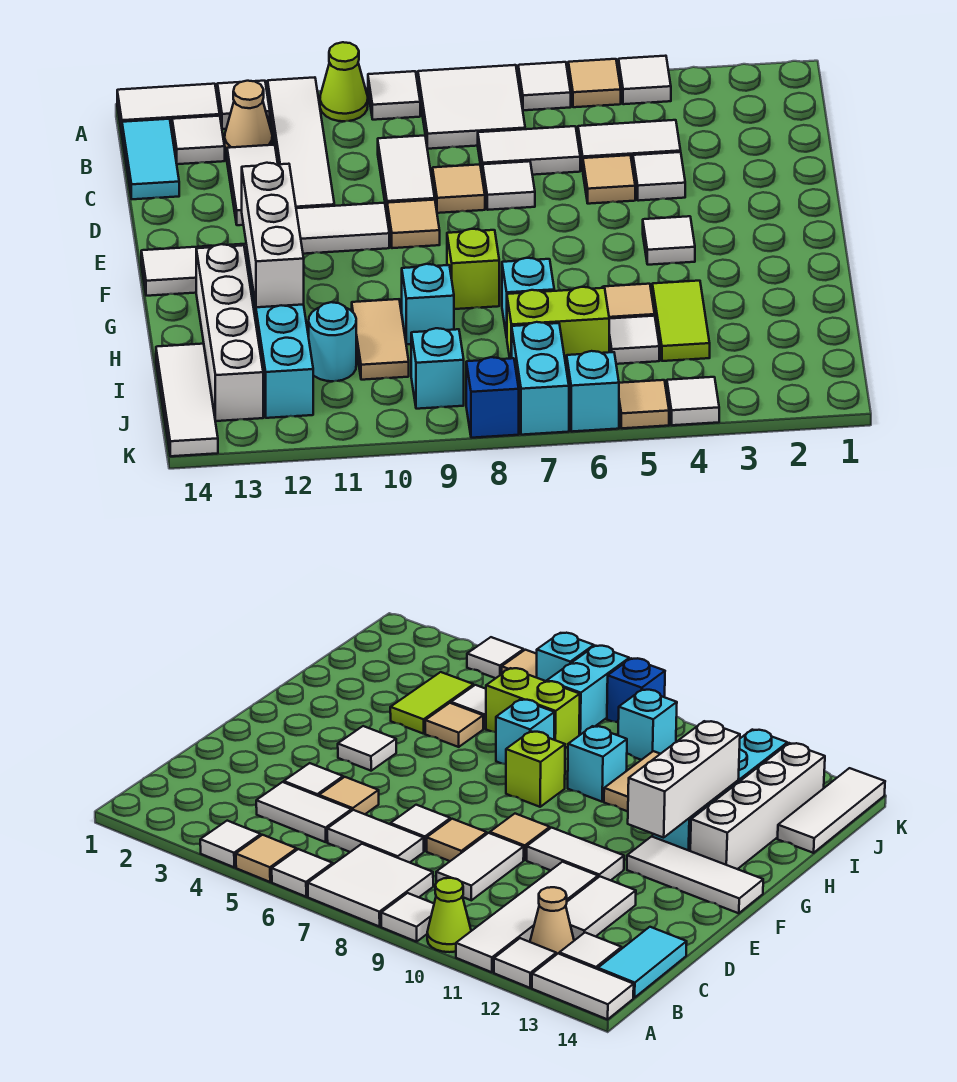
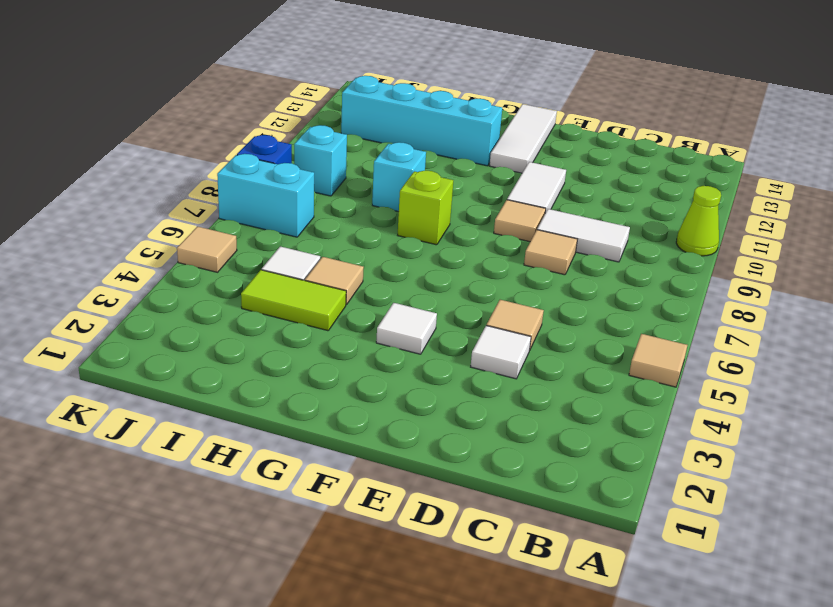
none -> white tile A4 level 1
none -> white tile A6 level 1
none -> white tile A7:B8 level 1
none -> white tile A9 level 1

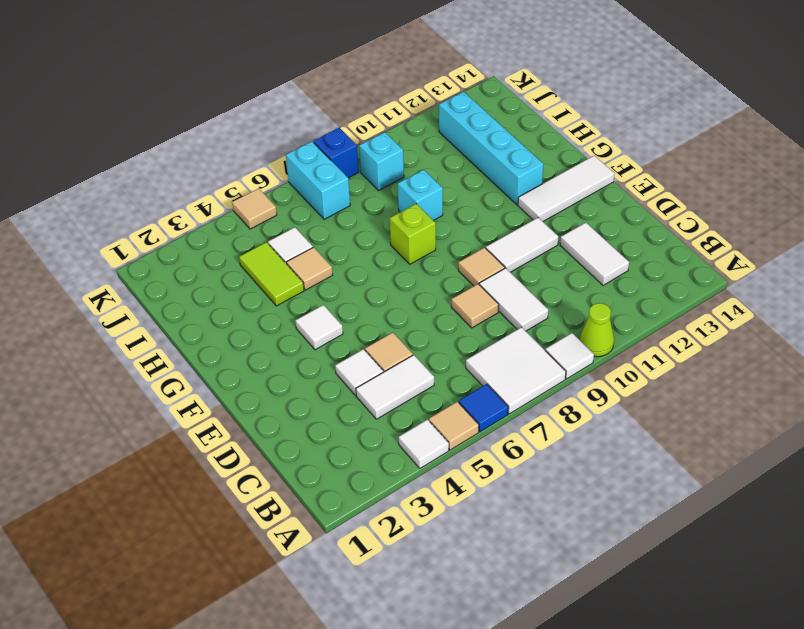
blue tile A6 level 1 -> white tile A6 level 1
none -> white tile A11:D11 level 1
none -> white tile A12 level 1
none -> white tile A13:A14 level 1
none -> tan cone B12 level 1

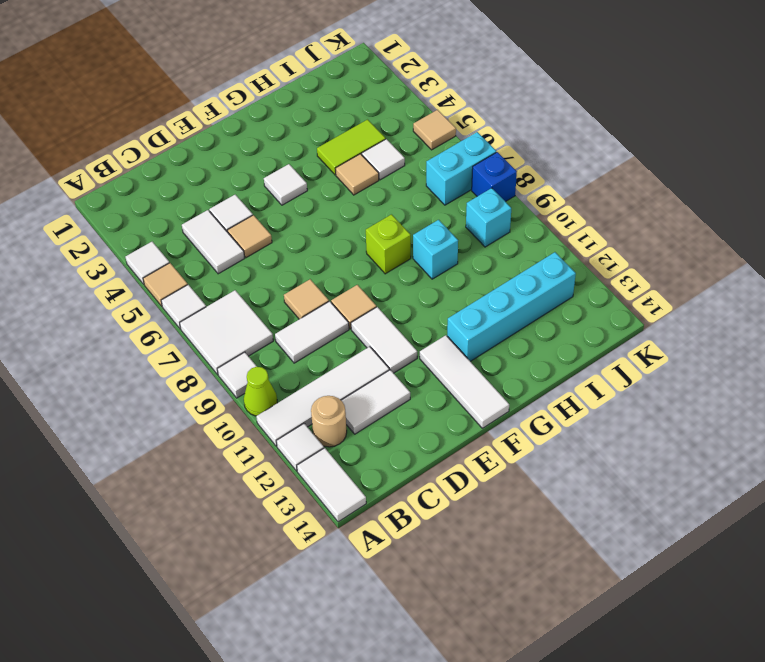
tan round brick B12 level 1 -> tan cone B12 level 1
none -> white tile B13 level 1
none -> cyan tile B14:C14 level 1
none -> white tile C6:C7 level 1
none -> white tile D7 level 1

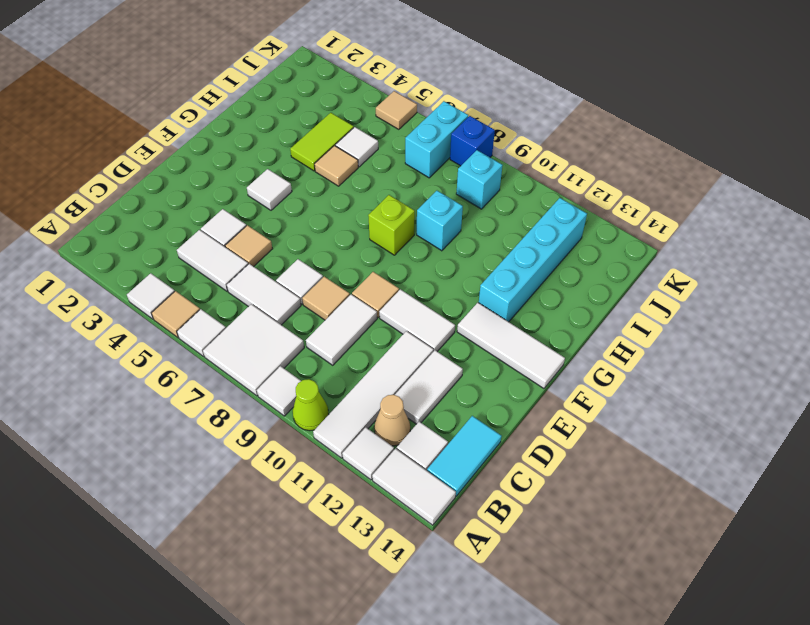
none -> white brick G13:J13 level 1
none -> cyan brick H7 level 1
none -> tan tile H10:I10 level 1
none -> lime brick I6:I7 level 1

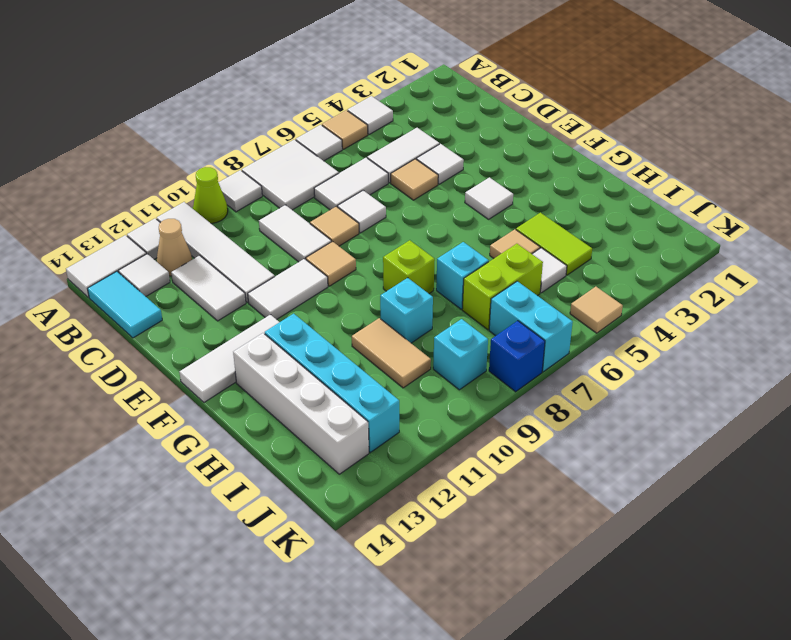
none -> cyan round brick I11 level 1
none -> white tile I14:K14 level 1
none -> white tile K4 level 1
none -> cyan brick K6 level 1

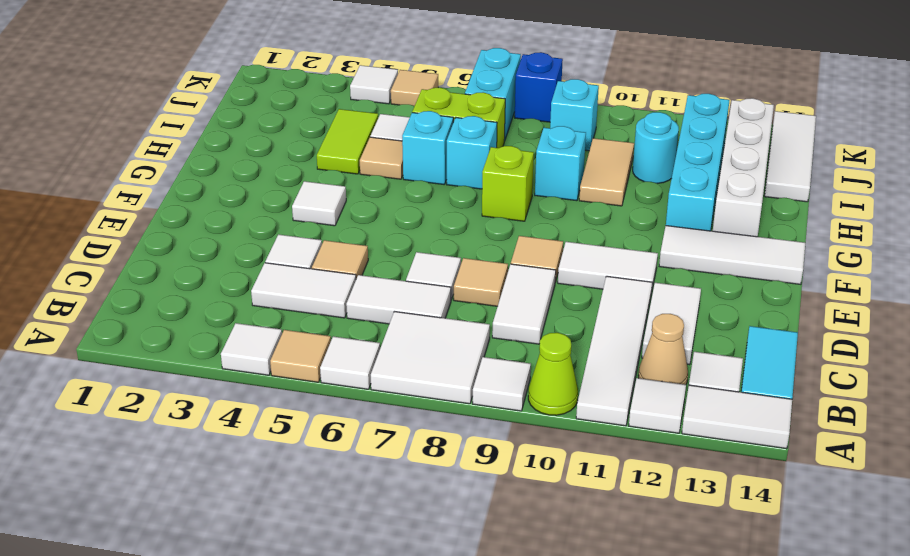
cyan brick H6 level 1 -> cyan brick K6 level 1
none -> white brick F12:H12 level 2

